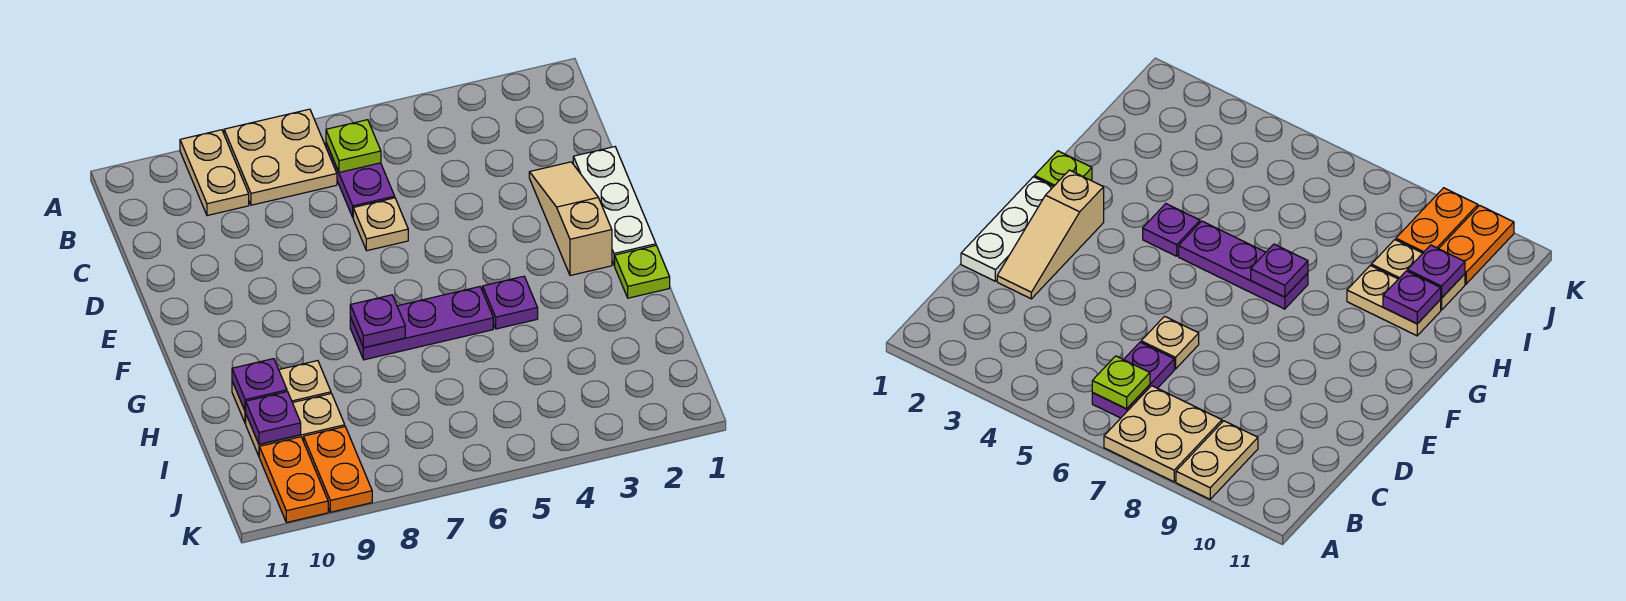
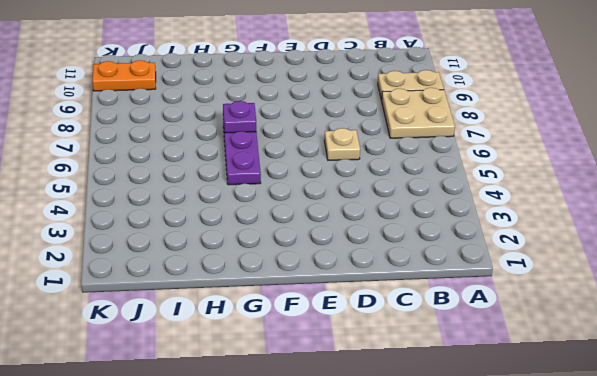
none -> purple plate B6:C6 level 1
none -> white plate D1:F1 level 1
none -> tan slope D2:F2 level 1 top F

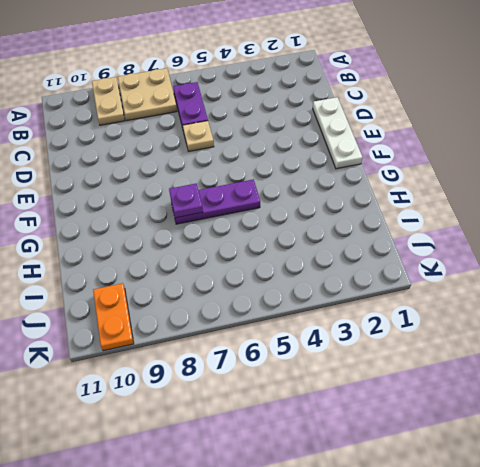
none -> tan slope D2:F2 level 1 top F
none -> lime plate G1 level 1
none -> purple plate G4 level 1

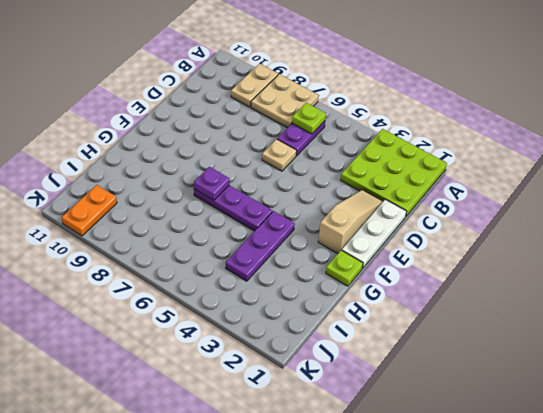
lime plate A1:C3 level 1 -> none
purple plate G4:I4 level 1 -> purple plate G4 level 1
none -> tan plate H9:H10 level 1
none -> tan plate I9:I10 level 1
none -> orange plate J9:K9 level 1

